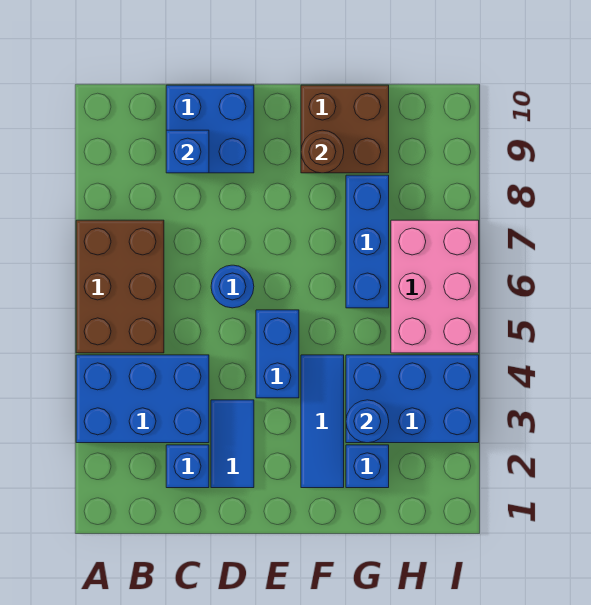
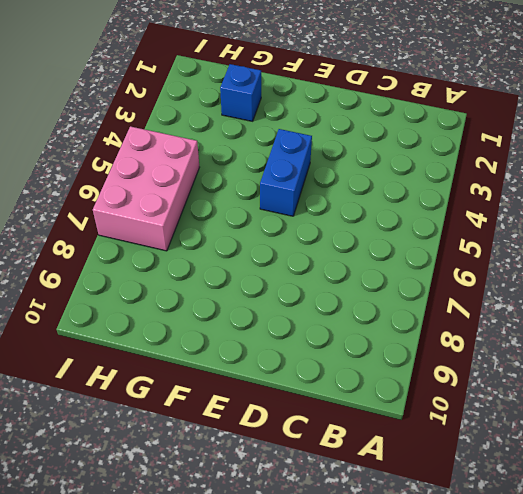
none -> blue brick A3:C4 level 1
none -> brown brick A5:B7 level 1
none -> blue brick C2 level 1

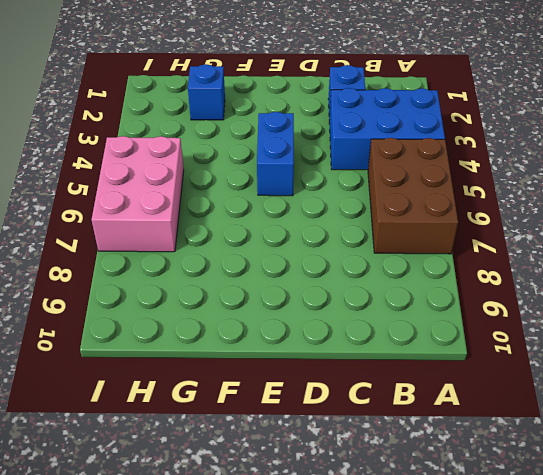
none -> blue brick C9:D10 level 1
none -> blue tile D2:D3 level 1
none -> blue round brick D6 level 1

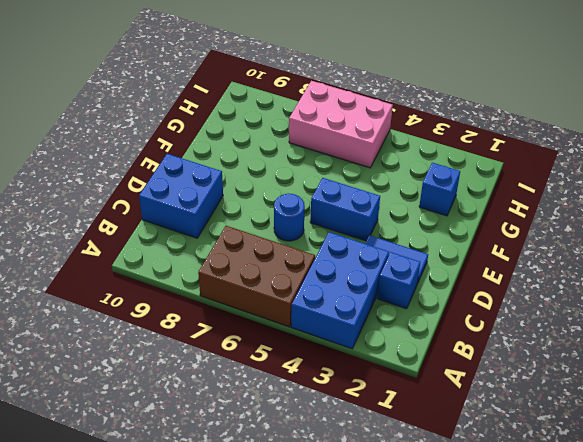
none -> blue tile F2:F4 level 1
none -> brown brick F9:G10 level 1
none -> blue brick G3:I4 level 1

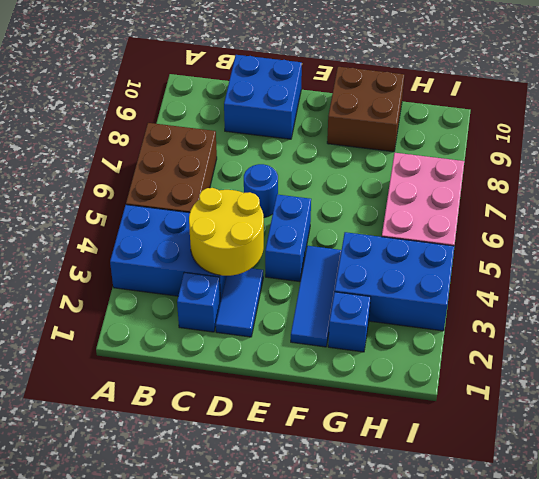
yellow round brick C3:D4 level 2 -> none
none -> blue brick G6:G8 level 1
none -> blue brick C9 level 2
none -> brown round brick F9 level 2

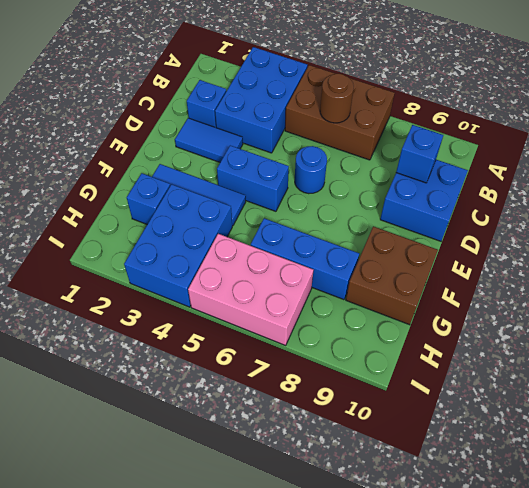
brown round brick B6 level 2 -> brown round brick F9 level 2
none -> blue round brick G3 level 2

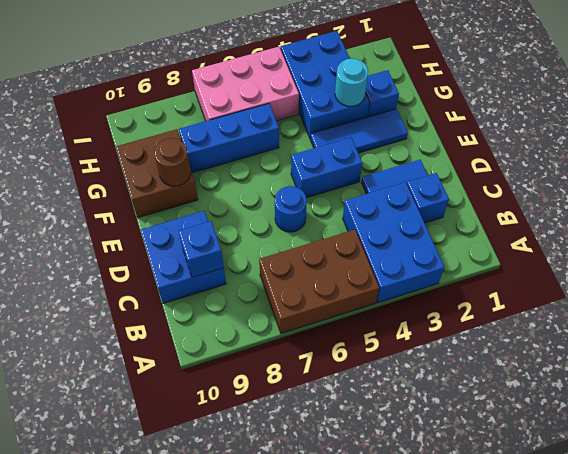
cyan round brick G3 level 2 -> blue round brick G3 level 2

